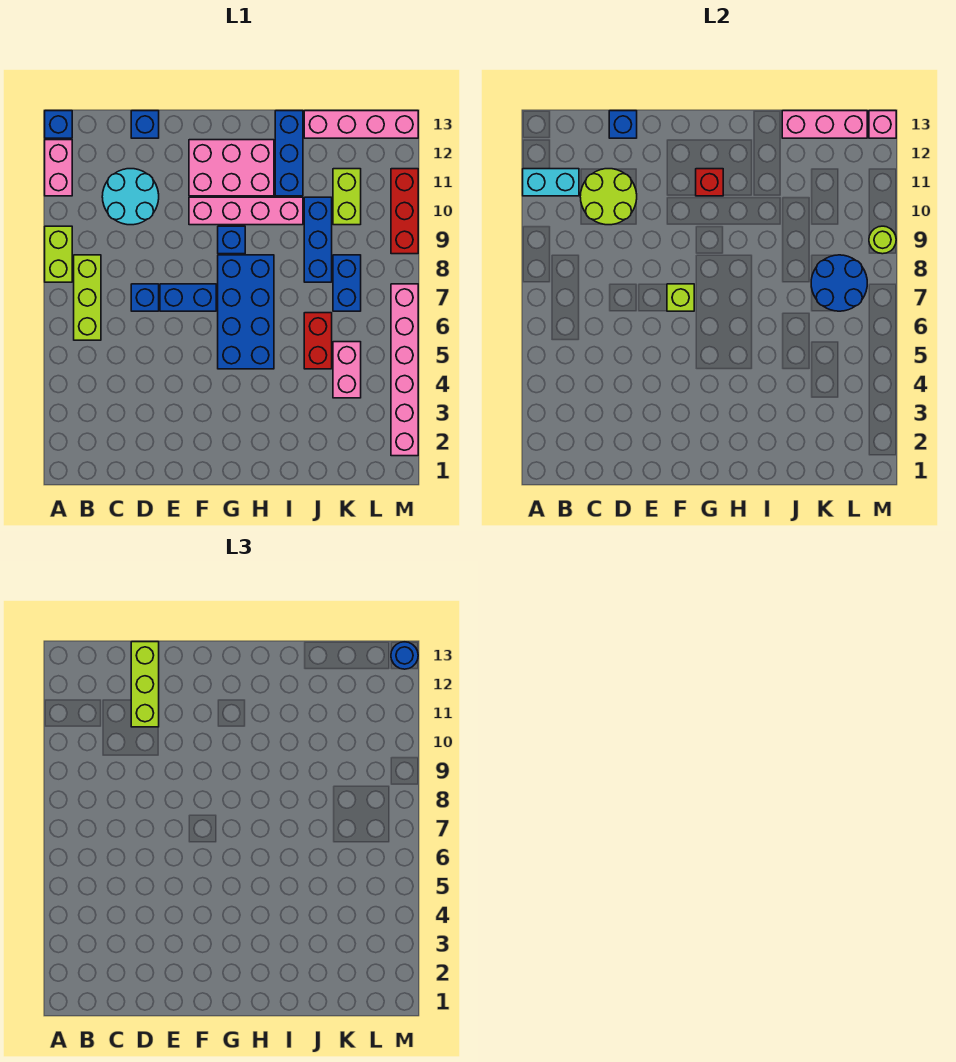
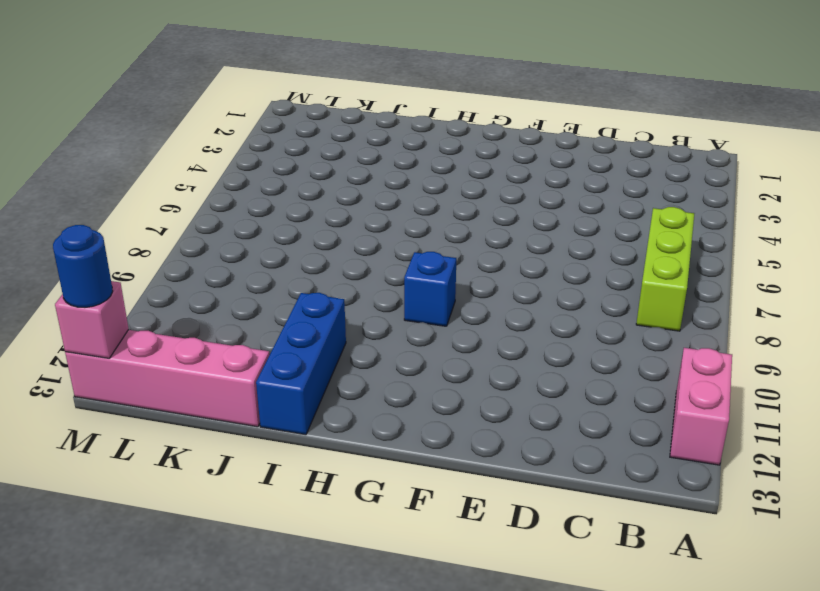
none -> lime brick A8:A9 level 1
none -> blue brick A13 level 1
none -> cyan round brick C10:D11 level 1
none -> blue brick D7 level 1

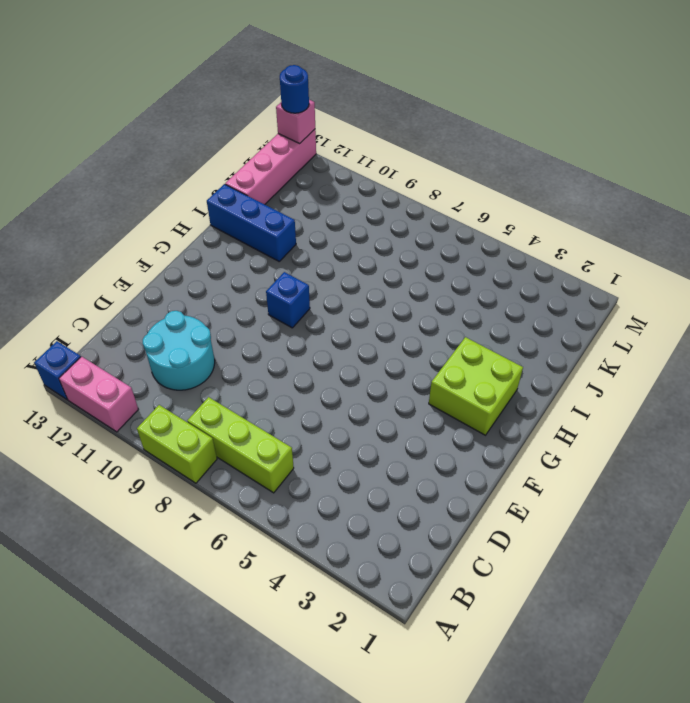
lime brick G2:H3 level 1 -> none
none -> blue brick D7 level 1
none -> blue brick D13 level 1
none -> blue brick E7:F7 level 1
none -> pink brick F10:I10 level 1

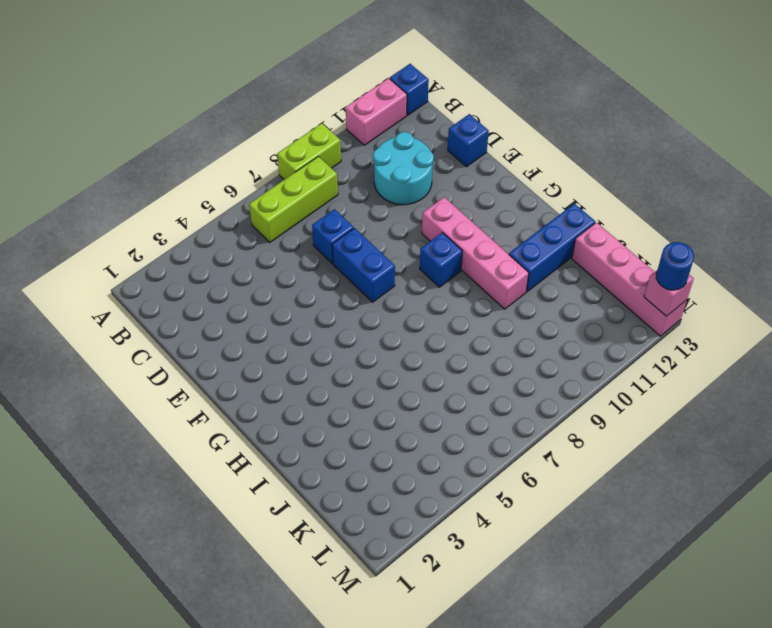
none -> pink brick F11:H12 level 1
none -> blue brick G5:H8 level 1
none -> red brick J5:J6 level 1
none -> blue brick J8:J10 level 1

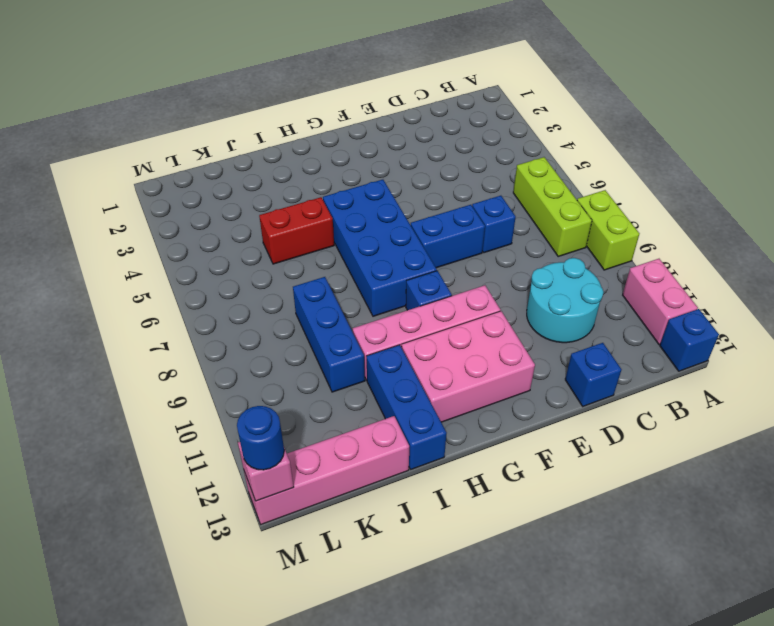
red brick I5:J5 level 1 -> red brick J5:J6 level 1
none -> pink brick K4:K5 level 1
none -> blue brick K7:K8 level 1
none -> lime brick K10:K11 level 1
none -> pink brick M2:M7 level 1

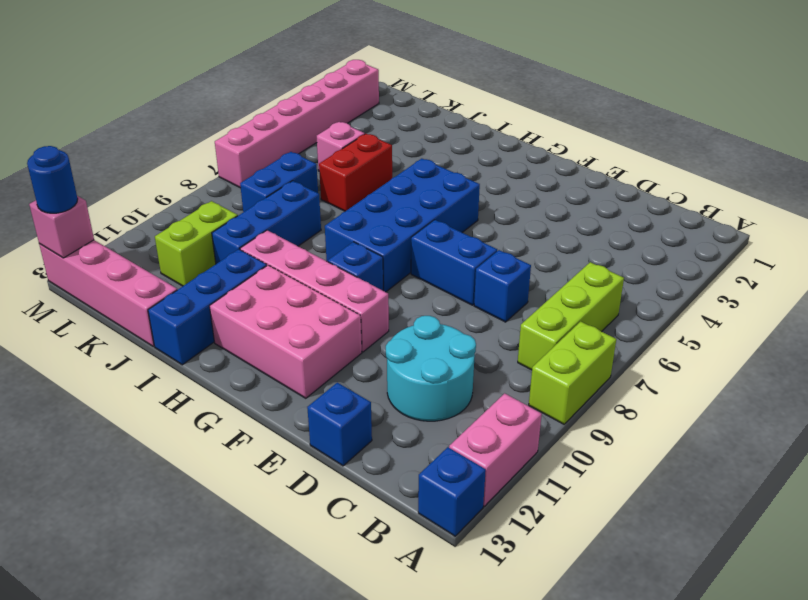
pink brick K5 level 1 -> pink brick K4:K5 level 1
none -> red brick M9:M11 level 1
none -> cyan brick A11:B11 level 2
none -> lime round brick C10:D11 level 2
none -> blue brick D13 level 2

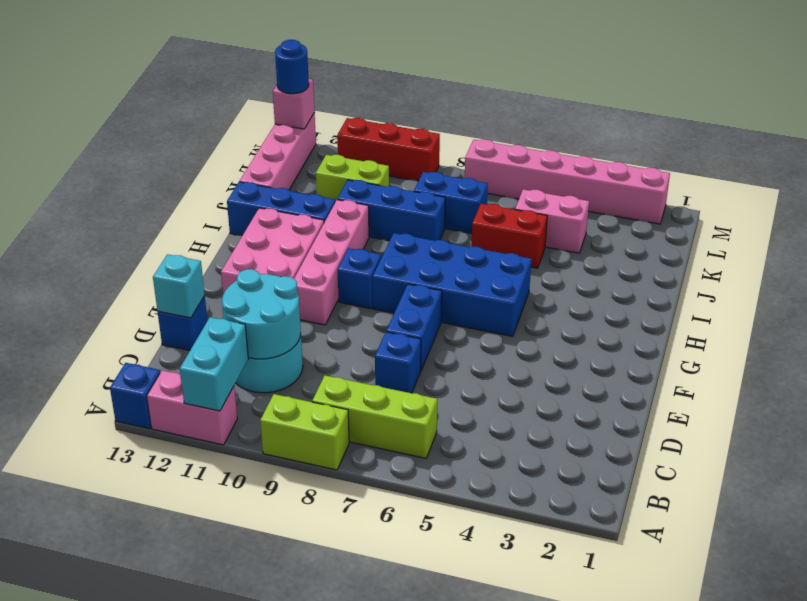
cyan round brick C10:D11 level 2 -> lime round brick C10:D11 level 2
cyan brick D13 level 2 -> blue brick D13 level 2
none -> lime brick F7 level 2
none -> red brick G11 level 2
none -> pink brick J13:L13 level 2
none -> blue round brick K7:L8 level 2

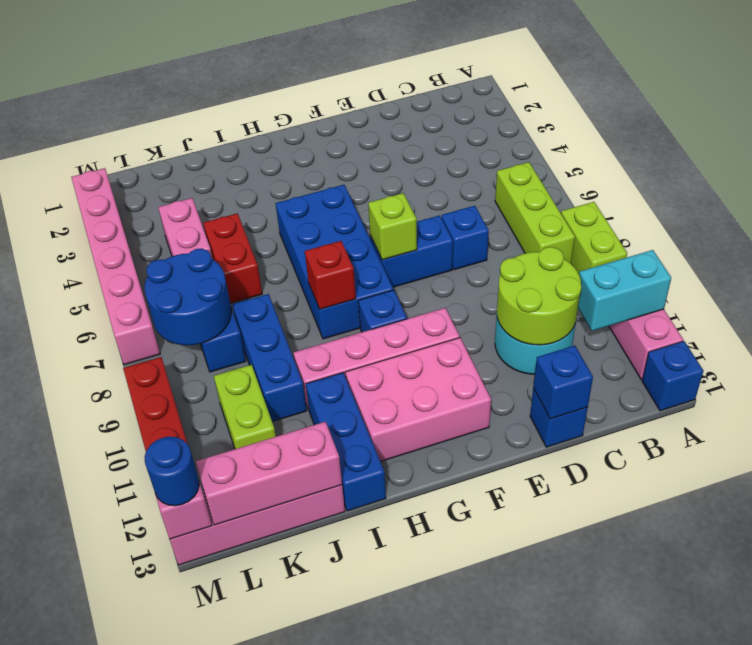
red brick H8 level 2 -> red brick G11 level 2
none -> lime round brick M9 level 2
none -> lime brick D11:D13 level 3

